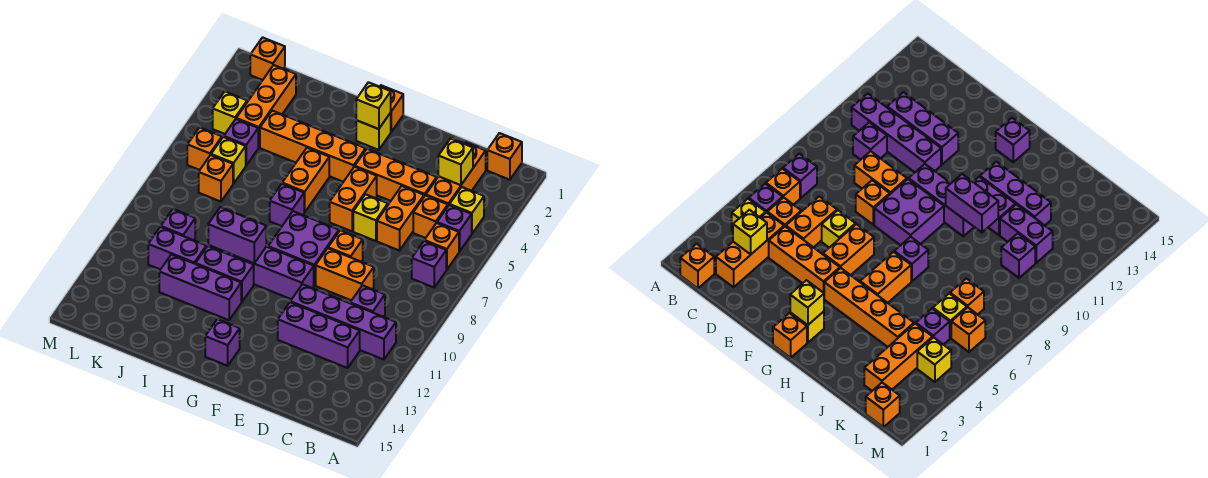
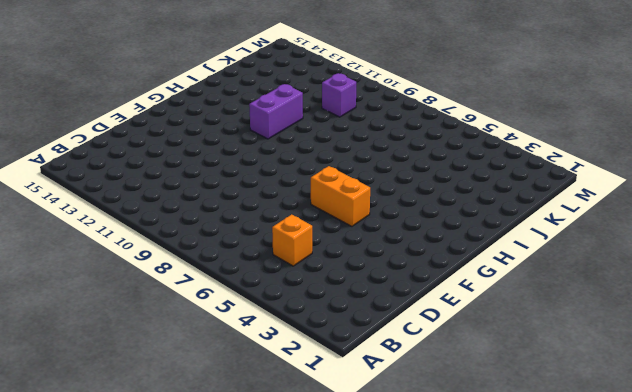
none -> orange brick B1 level 1
none -> yellow brick B4 level 1
none -> purple brick B5 level 1
none -> orange brick B6 level 1

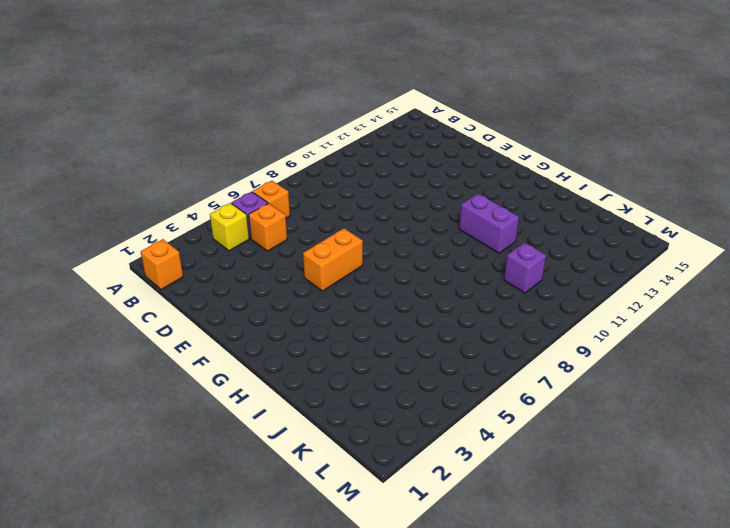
none -> purple brick B7 level 1
none -> purple brick B11:E11 level 1
none -> orange brick C2:C4 level 1
none -> purple brick C10 level 1

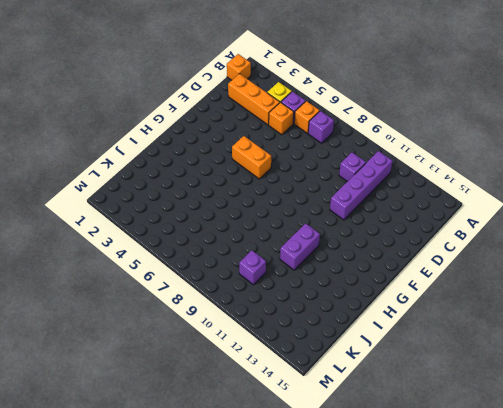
none -> purple brick C12:E12 level 1
none -> orange brick D4:F4 level 1
none -> orange brick D5:D6 level 1
none -> orange brick D9:E9 level 1

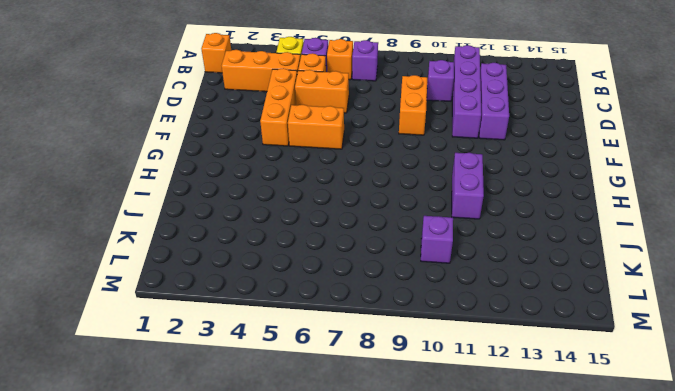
none -> yellow brick E6 level 1
none -> orange brick E8 level 1
none -> purple brick F8:G9 level 1
none -> purple brick F10:H10 level 1

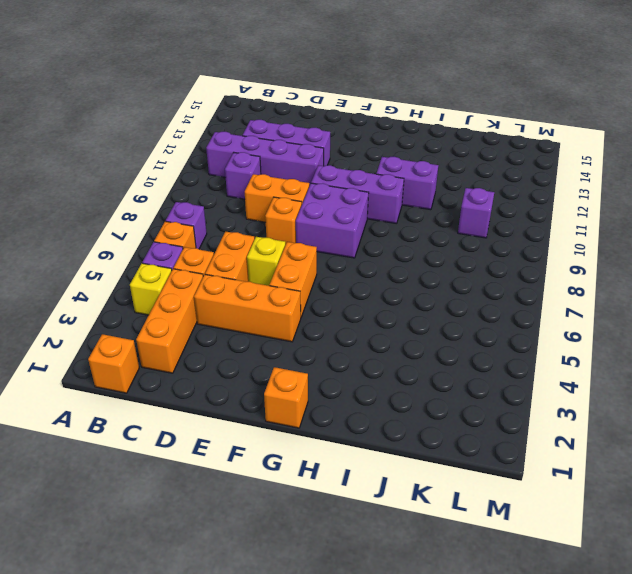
none -> yellow brick G2 level 1
none -> orange brick G4:J4 level 1
none -> purple brick G14 level 1
none -> orange brick H5:H6 level 1

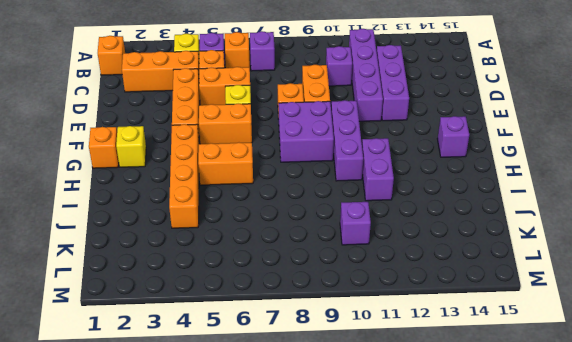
none -> purple brick H7 level 1
none -> purple brick H12:J12 level 1
none -> purple brick J11:K11 level 1
none -> orange brick K2:K4 level 1

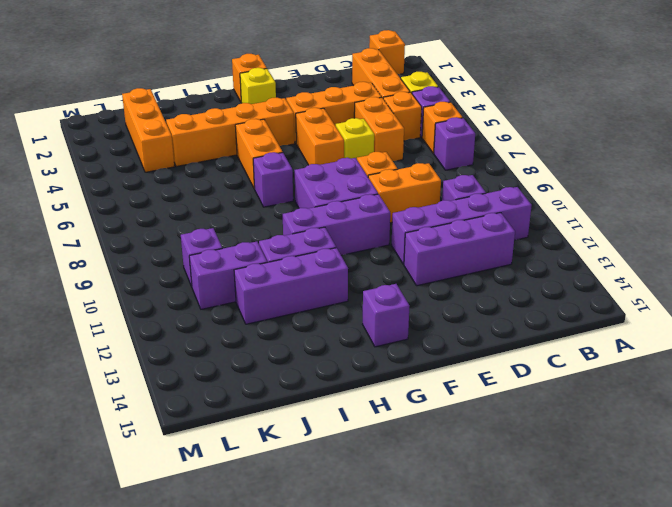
none -> purple brick K5 level 1
none -> yellow brick K6 level 1
none -> orange brick K7 level 1
none -> orange brick L1 level 1

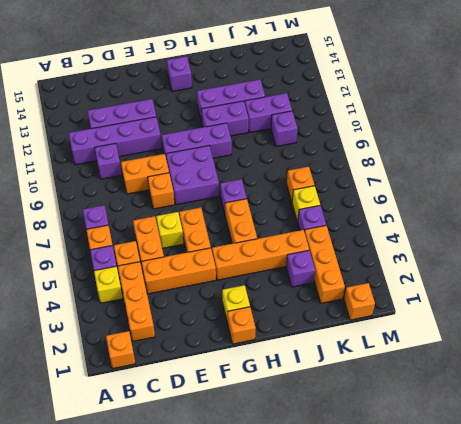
purple brick J3 level 1 -> none
none -> yellow brick L4 level 1
none -> orange brick L6 level 1
none -> yellow brick C3 level 2
none -> yellow brick G2 level 2

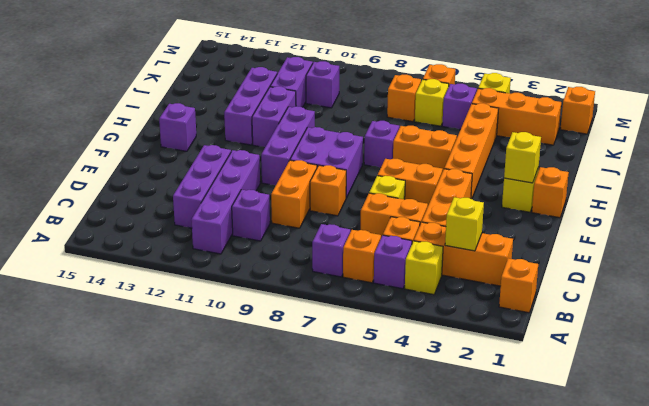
none -> purple brick H10:I10 level 2

